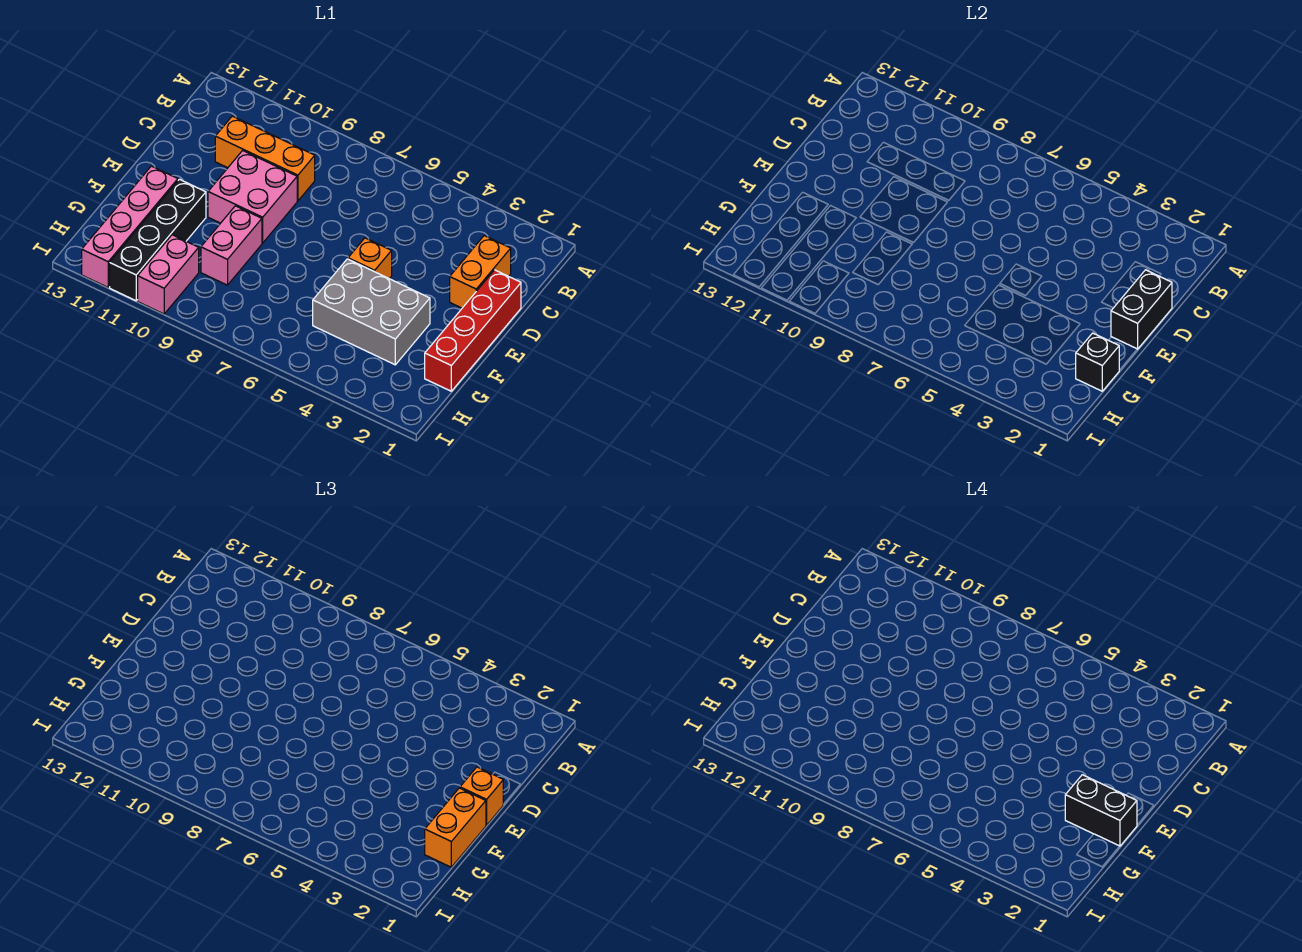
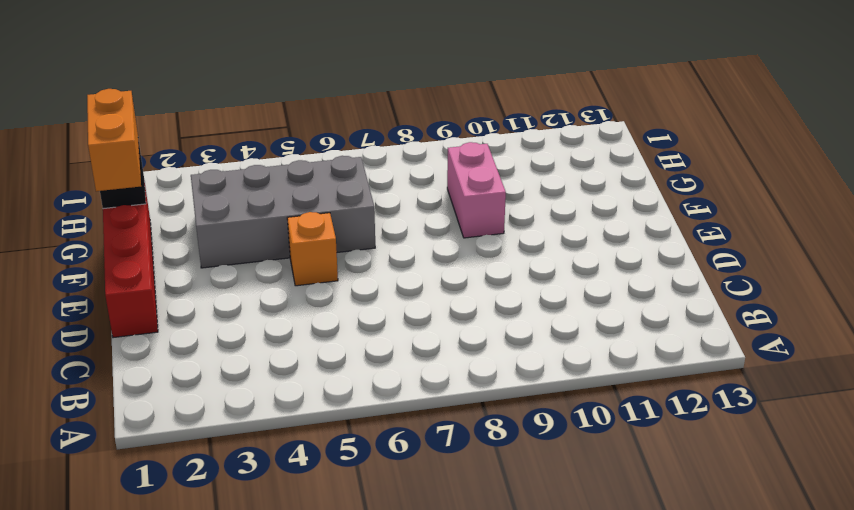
grey brick F3:G6 level 1 -> grey brick F3:G5 level 1
none -> orange brick C2:D2 level 1
none -> orange brick C9:C11 level 1
none -> pink brick D9:E10 level 1

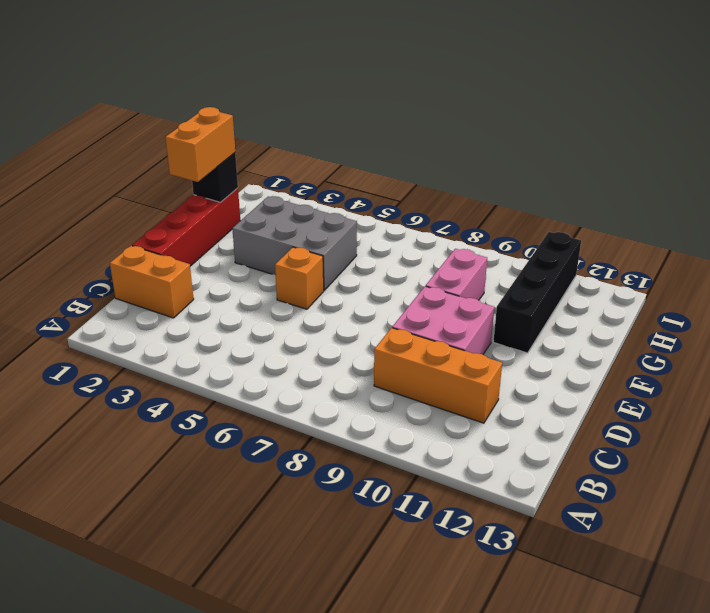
orange brick C1:C2 level 1 -> orange brick C2:D2 level 1
none -> pink brick F12:I12 level 1
none -> pink brick H10:I10 level 1
none -> black brick D1:E1 level 2

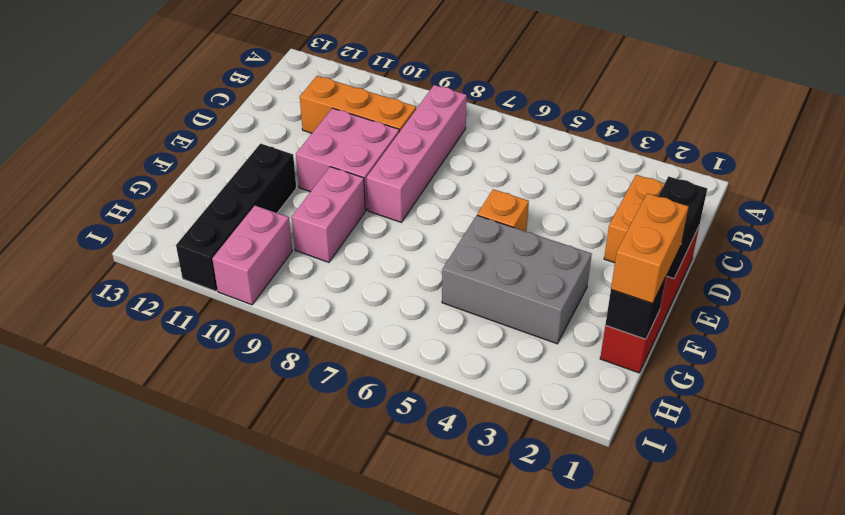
pink brick B8:E8 level 1 -> pink brick F12:I12 level 1
none -> orange brick E1 level 3
none -> black brick F1:F2 level 4

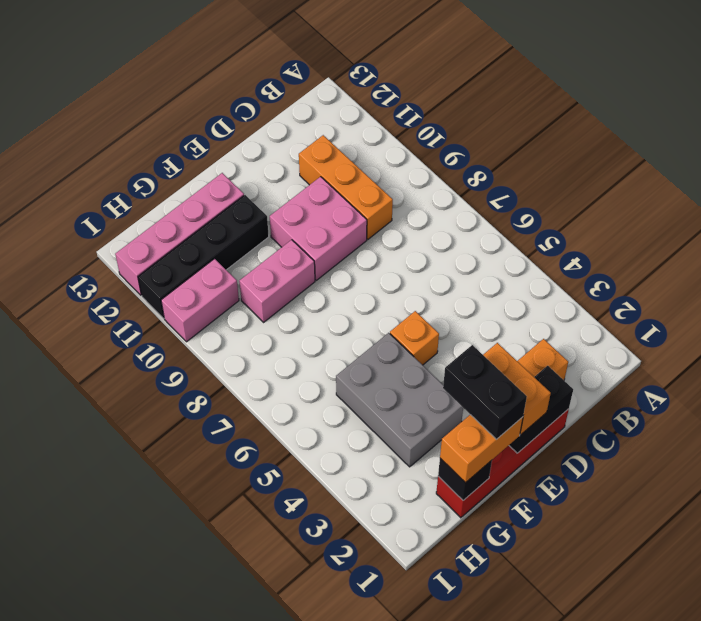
orange brick E1:E2 level 3 -> orange brick E1 level 3

